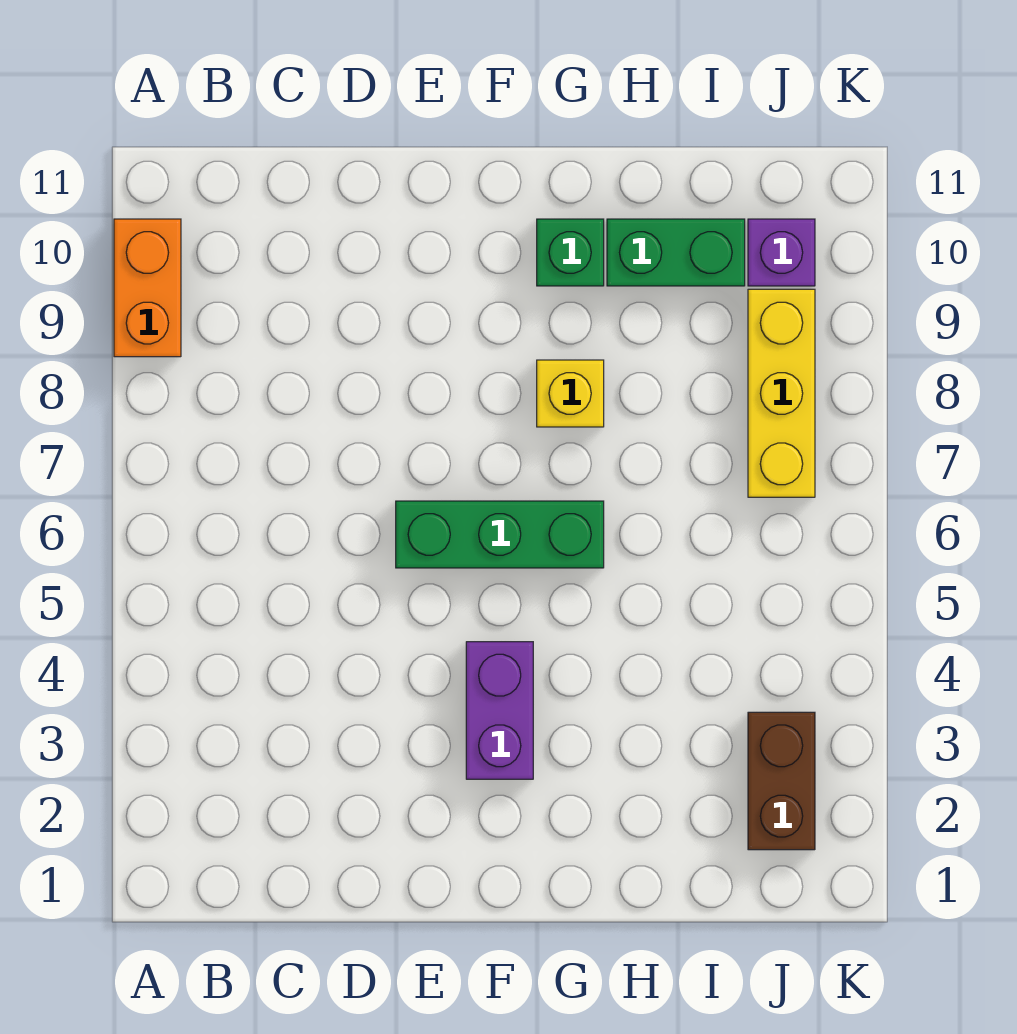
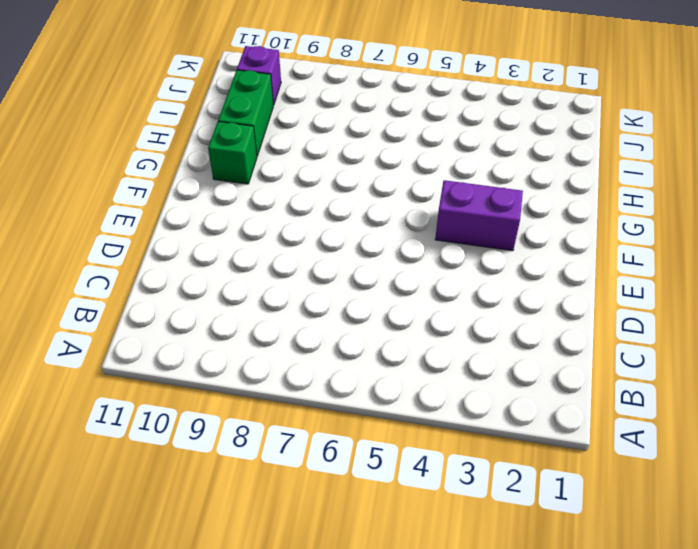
none -> orange brick A9:A10 level 1
none -> green brick E6:G6 level 1

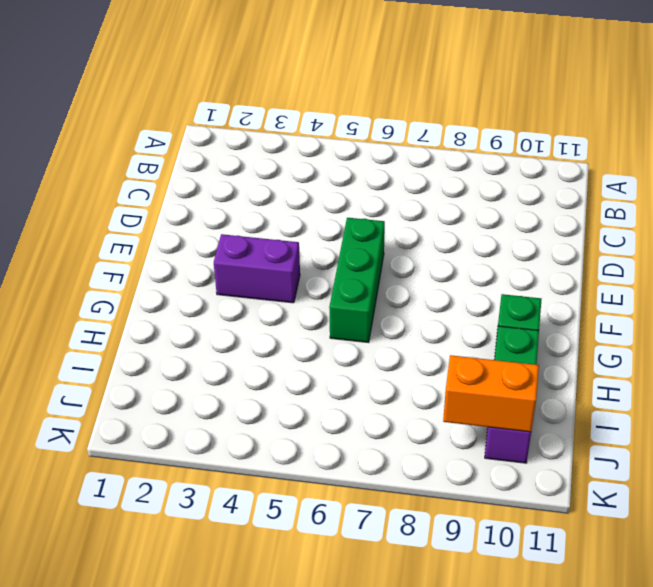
orange brick J9:J10 level 2 -> orange brick A9:A10 level 1
none -> yellow brick G8 level 1
none -> brown brick J2:J3 level 1

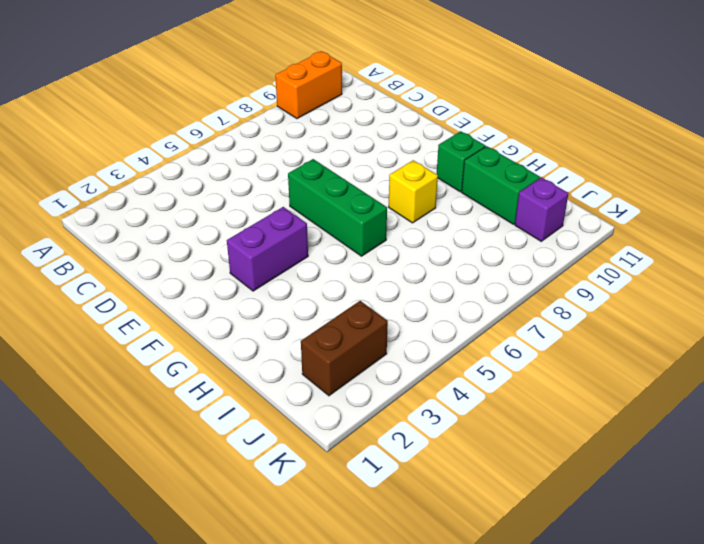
none -> yellow brick J7:J9 level 1

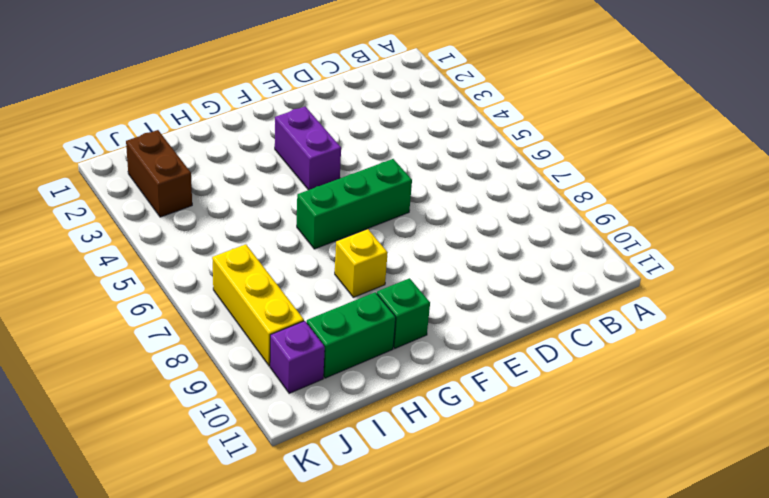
none -> orange brick A9:A10 level 1

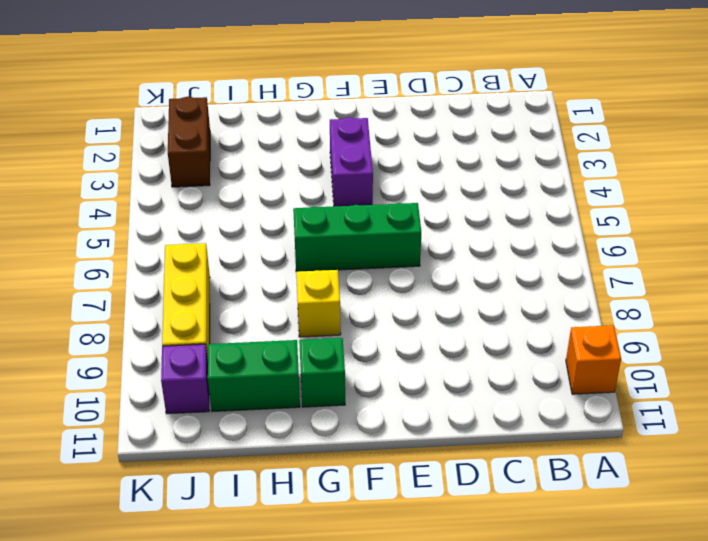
orange brick A10 level 1 -> orange brick A9:A10 level 1

